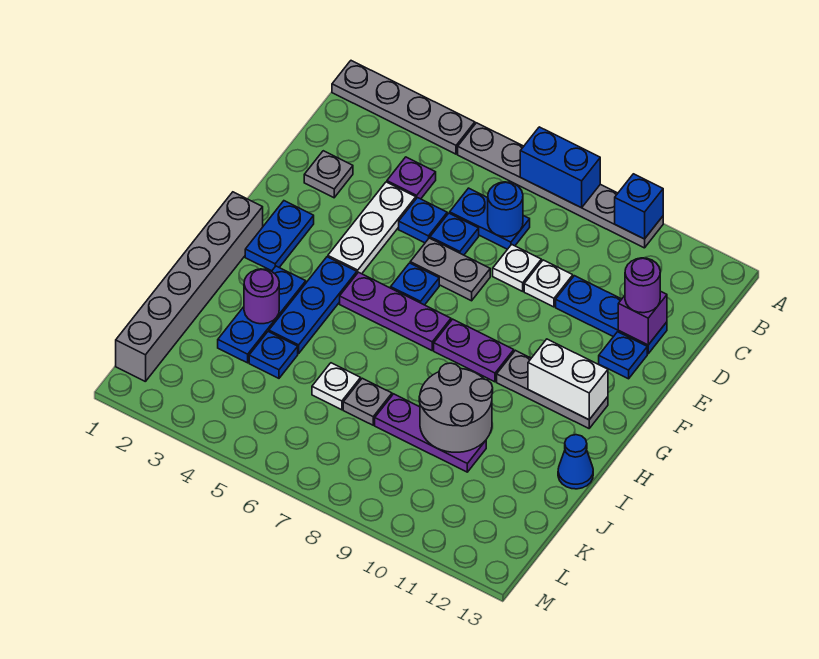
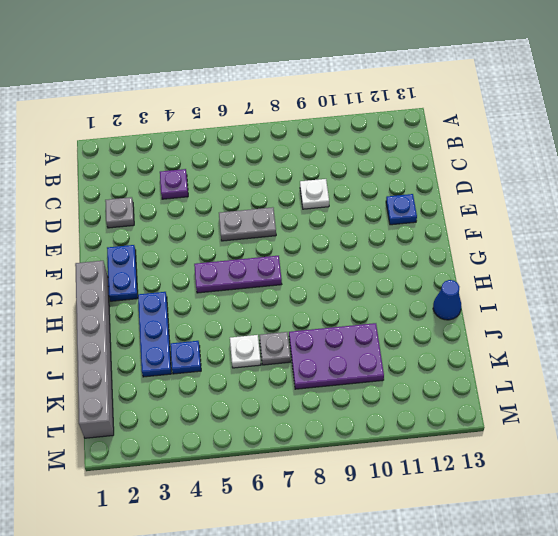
purple plate J8:K10 level 1 -> purple plate J8:J10 level 1
none -> grey plate A1:A4 level 1
none -> grey plate A5:A10 level 1
none -> blue plate C6:C7 level 1
none -> white plate D4:F4 level 1

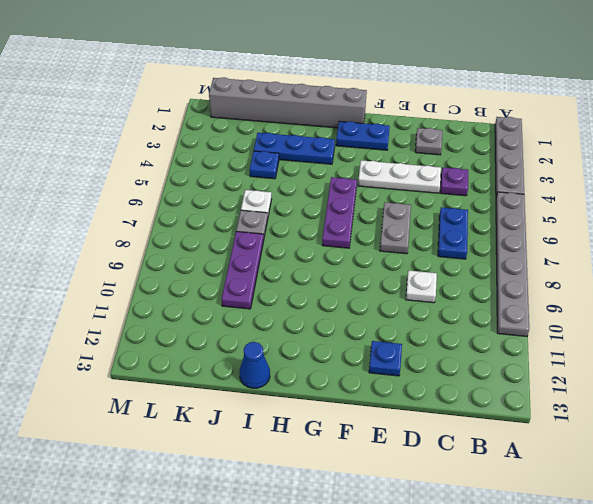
none -> blue plate D5 level 1
none -> blue plate D6 level 1
none -> white plate D8 level 1
none -> blue plate D10:D12 level 1

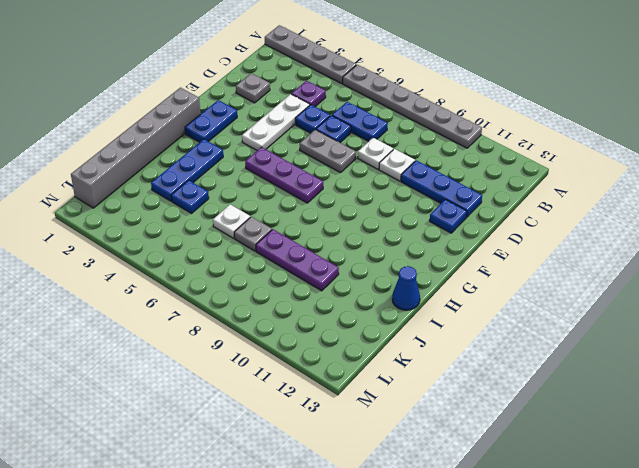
none -> blue plate F6 level 1
none -> blue plate G4:I4 level 1
none -> purple plate G8:G9 level 1
none -> grey plate G10:G12 level 1

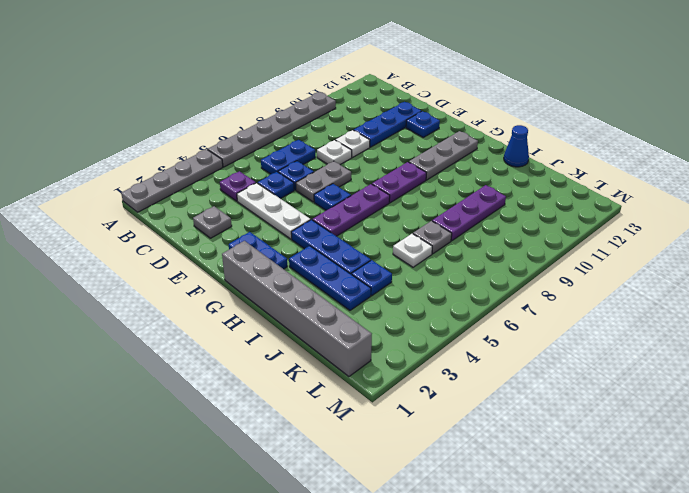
none -> blue brick A7:A8 level 2
none -> blue brick A10 level 2
none -> blue round brick C7 level 2
none -> purple brick D12 level 2

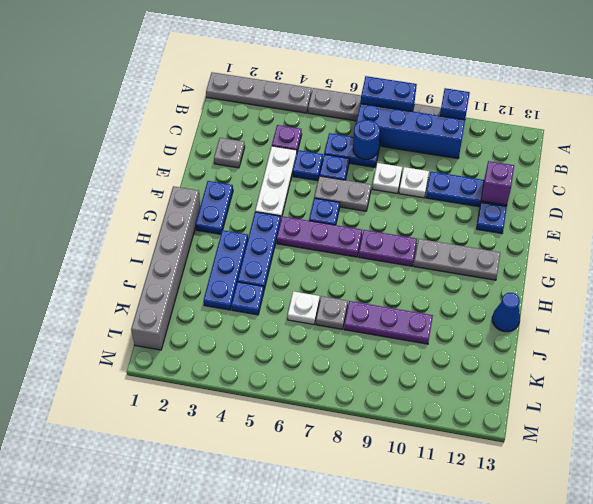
blue brick B7:B10 level 1 -> none
none -> white brick G11:G12 level 2
none -> purple round brick I3 level 2
none -> grey round brick I9:J10 level 2
none -> purple round brick D12 level 3

